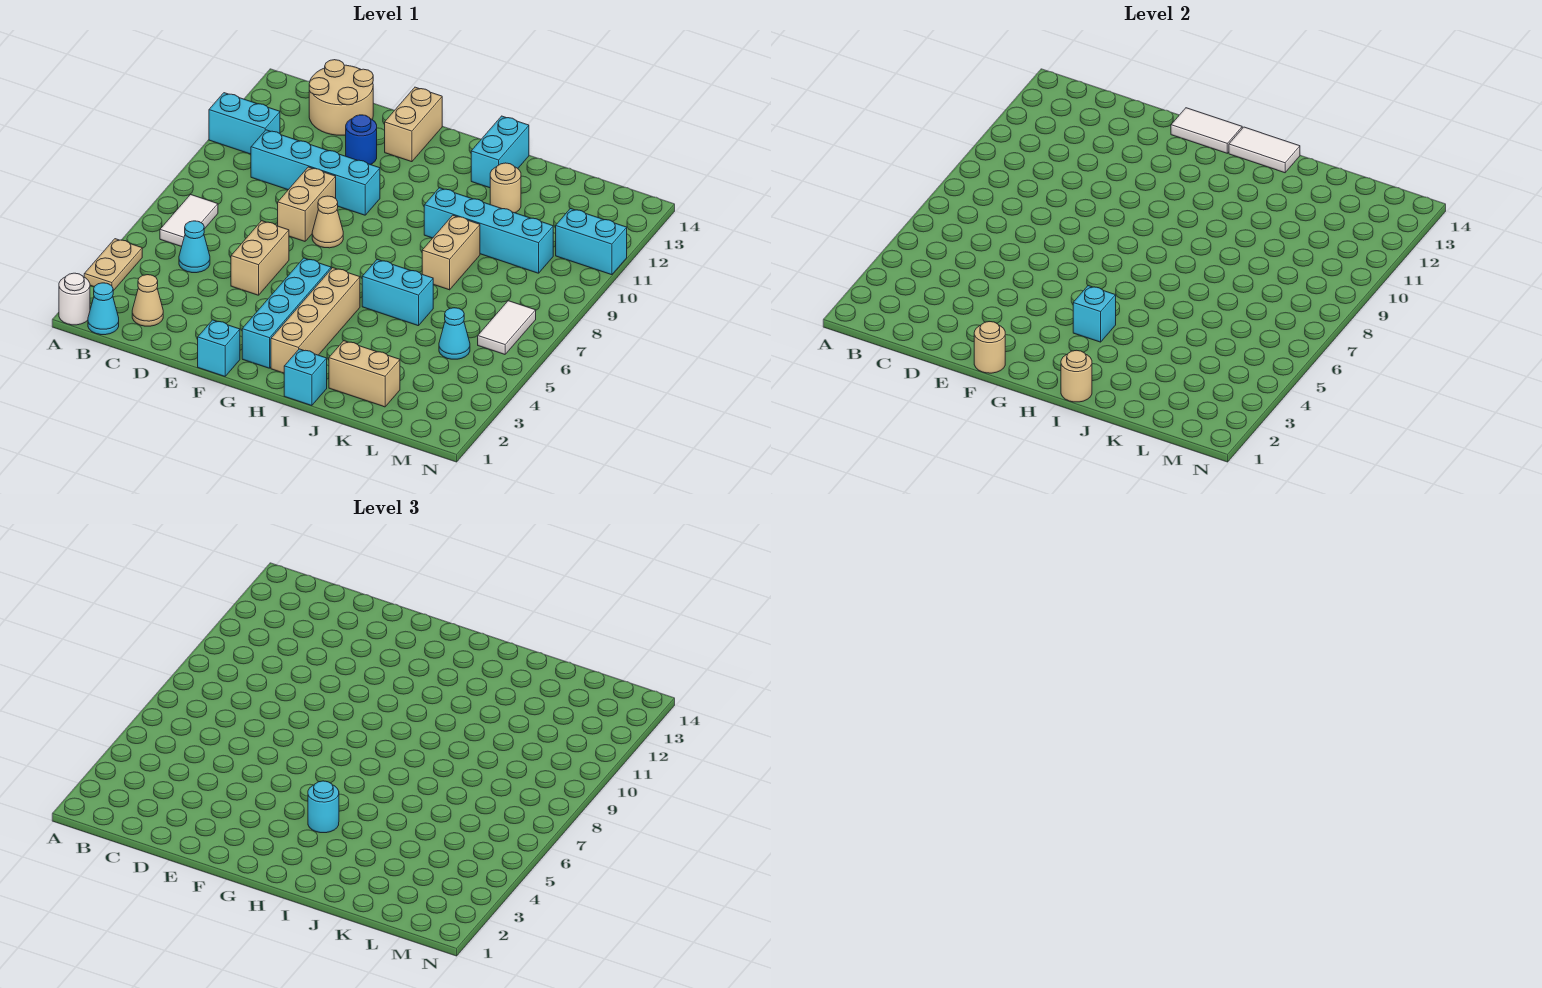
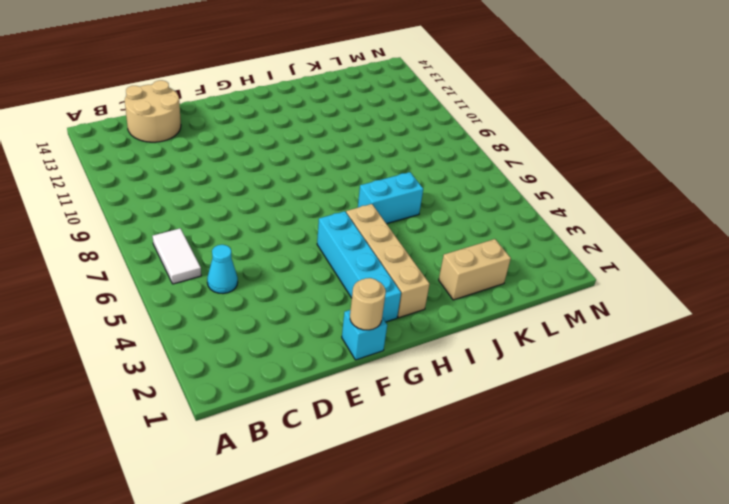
none -> white round brick A1 level 1
none -> tan plate A3:A4 level 1
none -> cyan brick A11:B11 level 1
none -> cyan cone B1 level 1

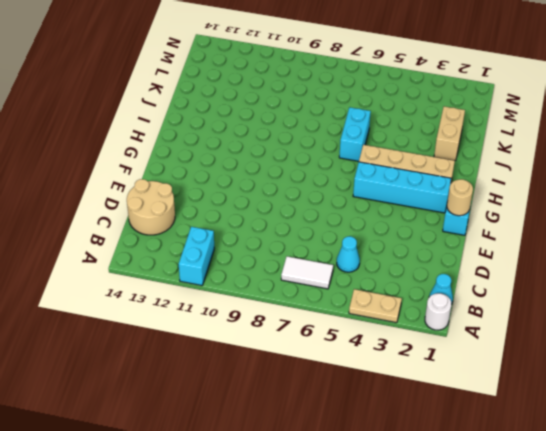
none -> tan cone C2 level 1
none -> cyan brick C10:F10 level 1
none -> tan brick E5:E6 level 1
none -> tan brick E8:E9 level 1

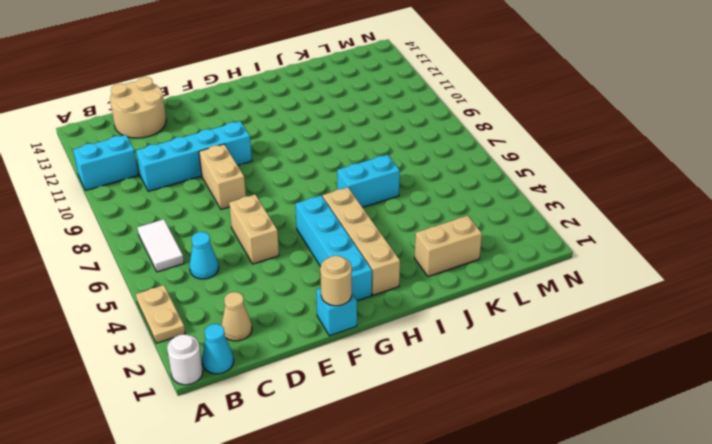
none -> blue round brick E12 level 1
none -> tan cone F8 level 1
none -> tan brick F13:F14 level 1
none -> cyan brick I1 level 1

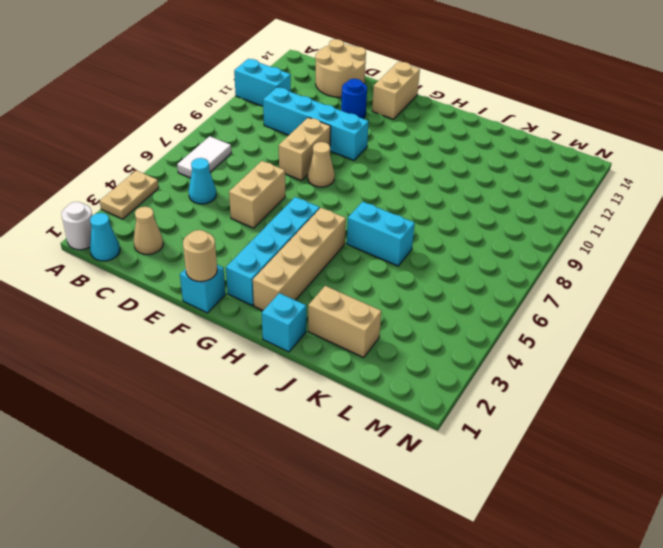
none -> cyan brick I10:L10 level 1
none -> cyan brick I13:I14 level 1
none -> tan brick J8:J9 level 1
none -> tan round brick J12 level 1

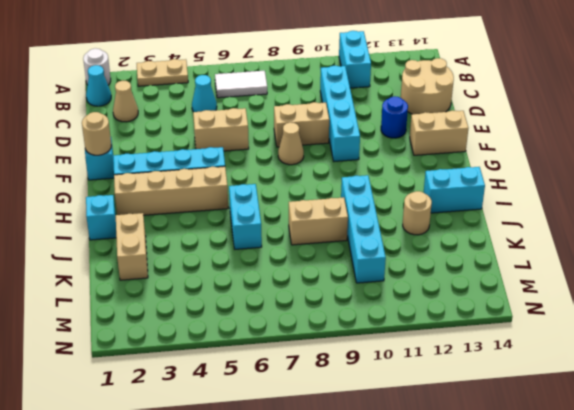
none -> cyan cone L5 level 1
none -> white tile M6:M7 level 1
none -> cyan brick M11:N11 level 1
none -> white tile F14:G14 level 2

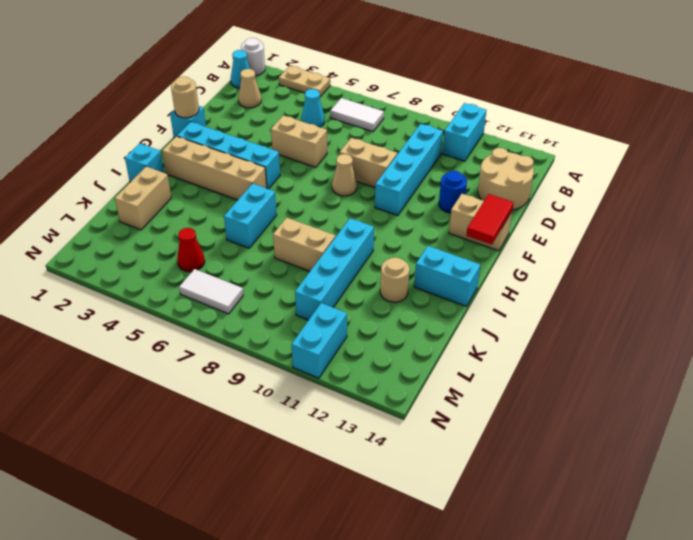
red tile F14:G14 level 2 -> white tile F14:G14 level 2
red cone L5 level 1 -> cyan cone L5 level 1
none -> cyan brick H4 level 2
none -> white tile H14:I14 level 2
none -> tan round brick I1 level 2
none -> cyan round brick H4 level 3

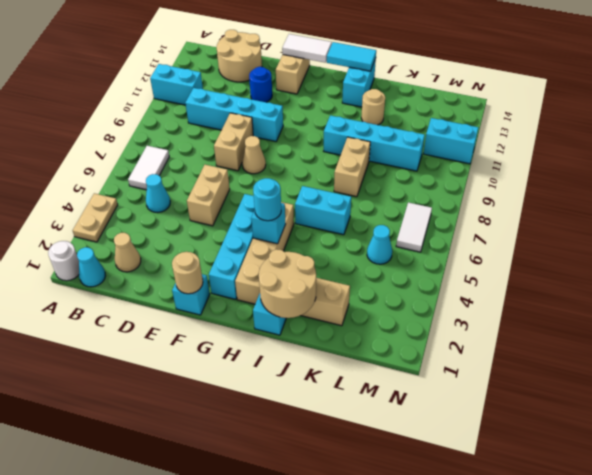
cyan tile H14:I14 level 2 -> white tile H14:I14 level 2
tan round brick I1:J2 level 2 -> tan round brick I1 level 2

